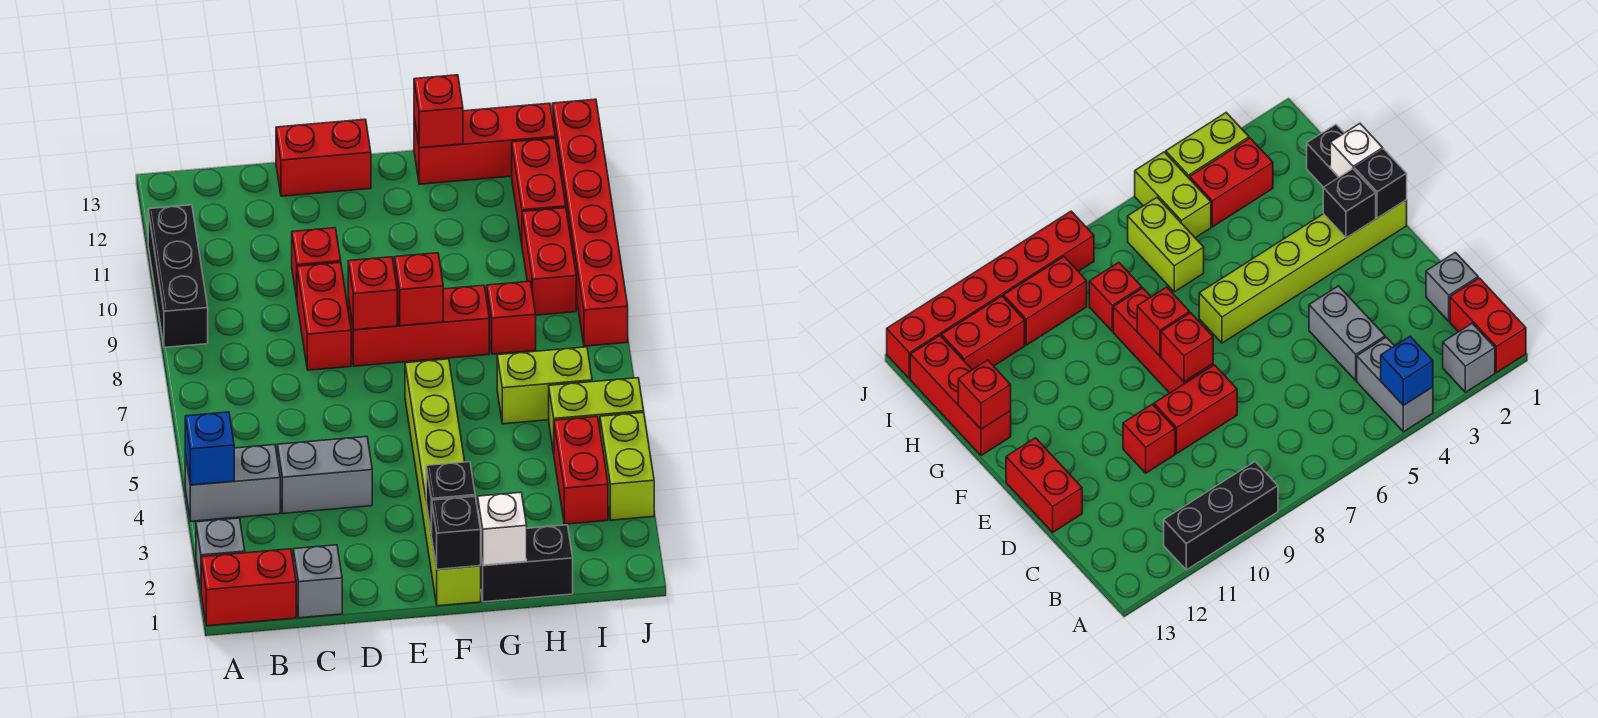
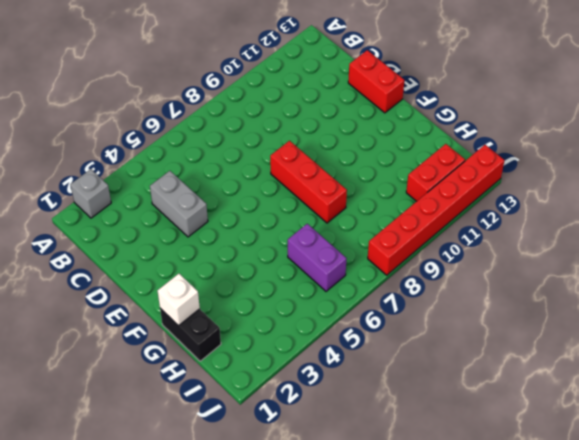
purple brick H6:I6 level 1 -> lime brick H6:I6 level 1
none -> red brick A1:B1 level 1
none -> grey brick A4:B4 level 1
none -> black brick A9:A11 level 1

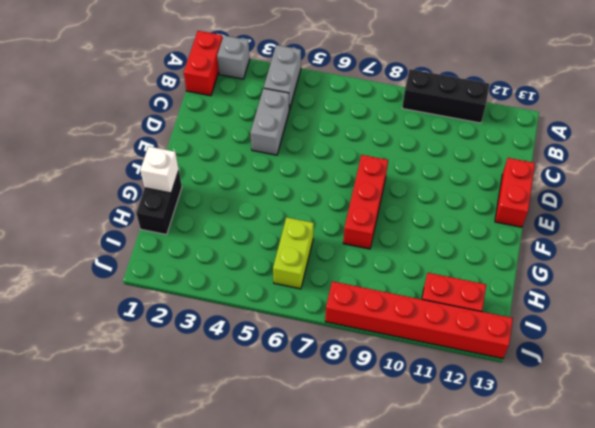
none -> grey brick C1 level 1
none -> red brick D8:D9 level 1
none -> red brick D10 level 1

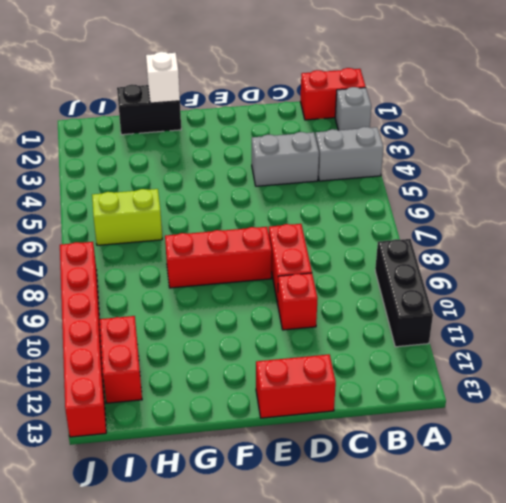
none -> grey brick C1 level 1
none -> lime brick F1:F6 level 1
none -> red brick G13:I13 level 1

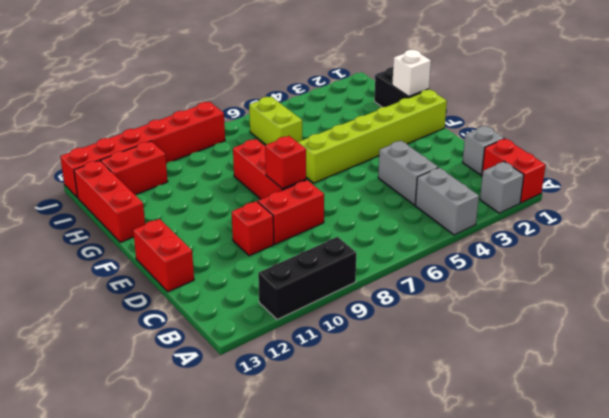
none -> red brick H8 level 1
none -> red brick I3:I4 level 1
none -> lime brick I5:J5 level 1

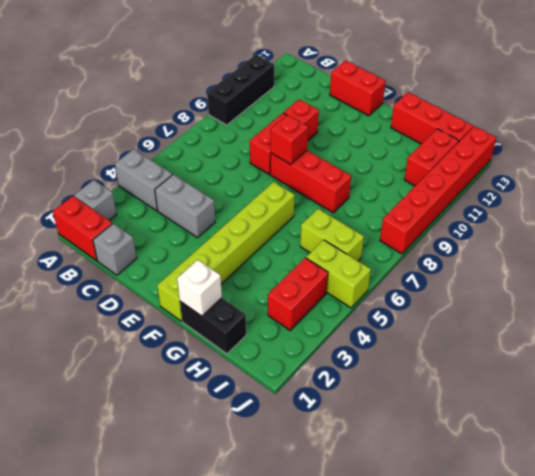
none -> red brick H8 level 1
none -> red brick I9:I10 level 1
none -> lime brick J3:J4 level 1

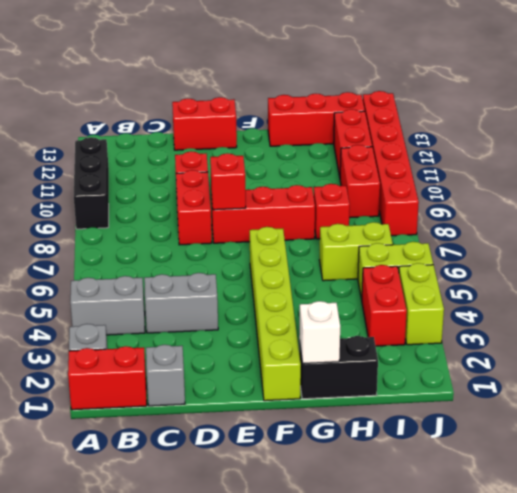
none -> blue brick A4 level 2
none -> black brick F1 level 2
none -> black brick F2 level 2

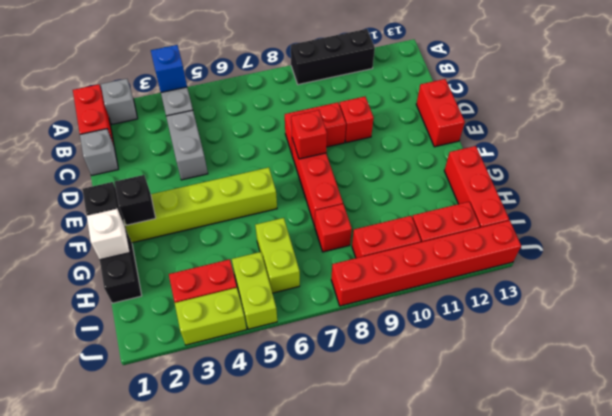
none -> red brick F8 level 2
none -> red brick G13 level 2

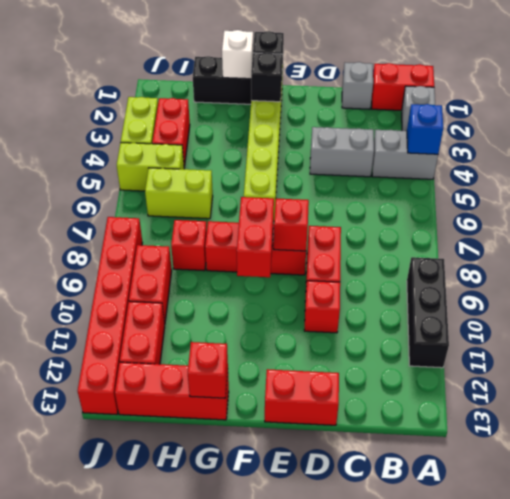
red brick F8:F9 level 2 -> red brick F8 level 2

